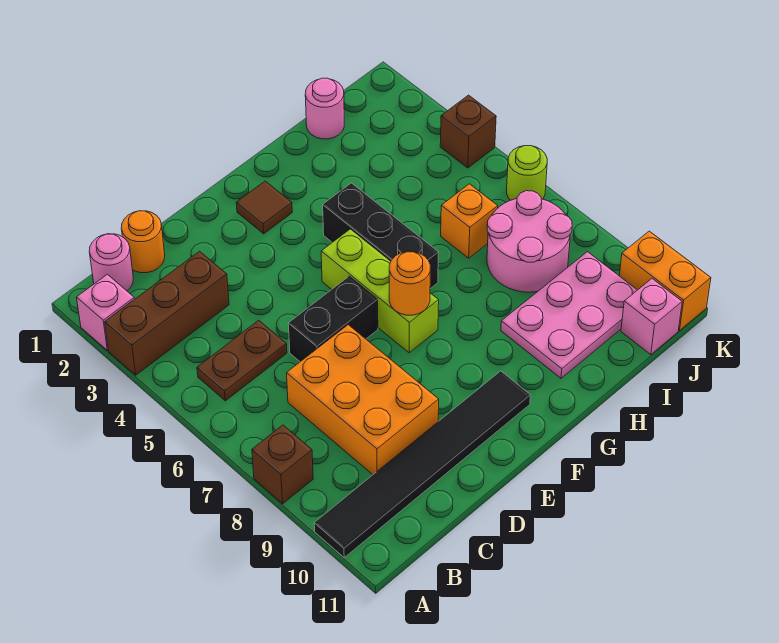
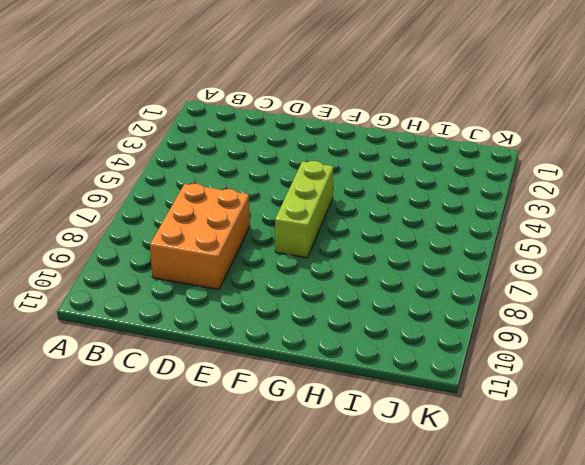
none -> pink brick A2 level 1
none -> brown brick A3:C3 level 1
none -> brown brick A8 level 1

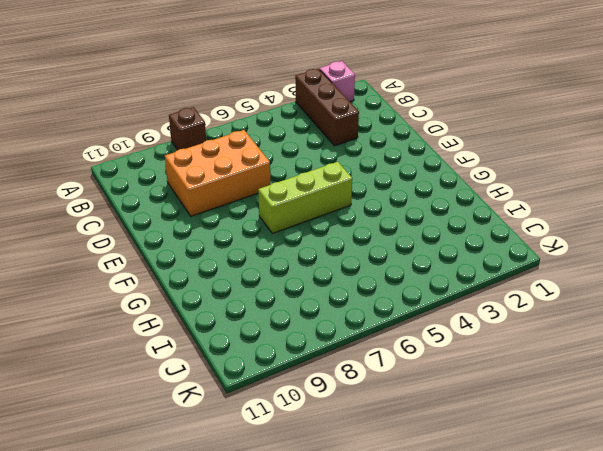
none -> black tile A10:F10 level 1
none -> pink round brick B1 level 1
none -> brown plate B5:C5 level 1

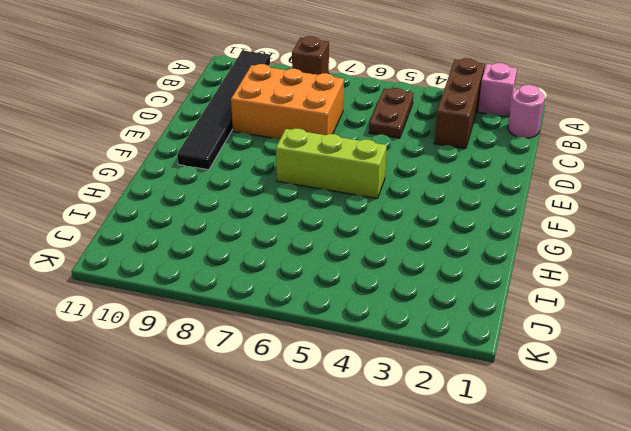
none -> orange round brick C1 level 1
none -> black brick D6:E6 level 1
none -> brown tile F2 level 1

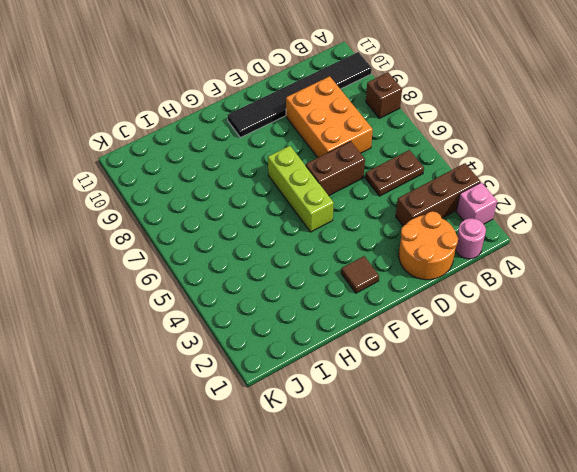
orange round brick C1:D2 level 1 -> orange round brick C1 level 1
brown brick D6:E6 level 1 -> black brick D6:E6 level 1
none -> black brick G4:G6 level 1
none -> pink plate H9:J10 level 1
none -> pink round brick I1 level 1

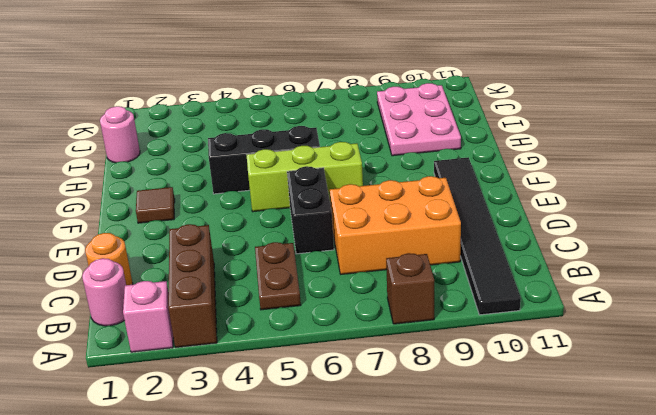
none -> orange brick I6 level 1
none -> pink round brick I7:J8 level 1
none -> pink brick J11 level 1

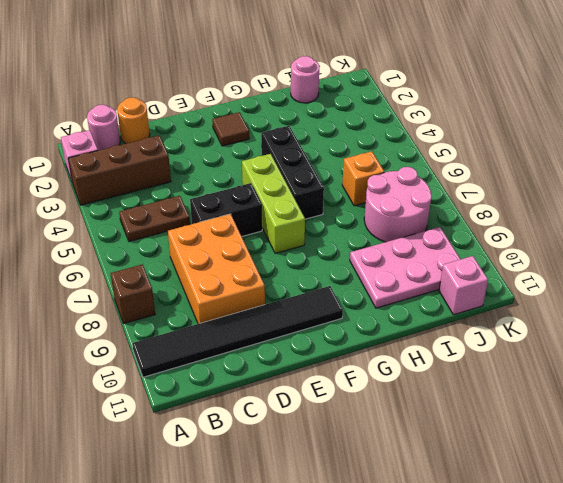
none -> brown brick K4 level 1
none -> lime round brick K6 level 1
none -> orange brick K10:K11 level 1

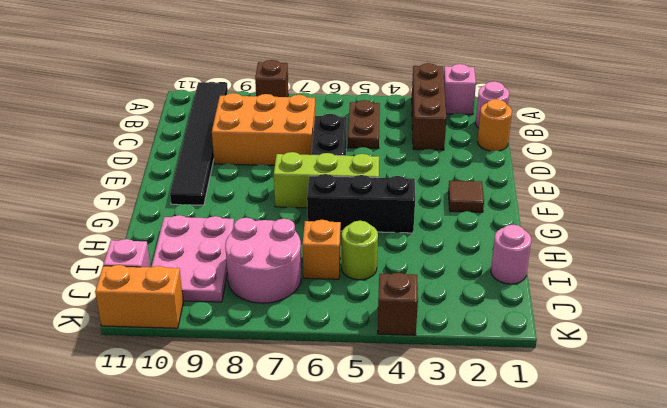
lime round brick I5 level 1 -> lime round brick K6 level 1
none -> orange round brick F7 level 2

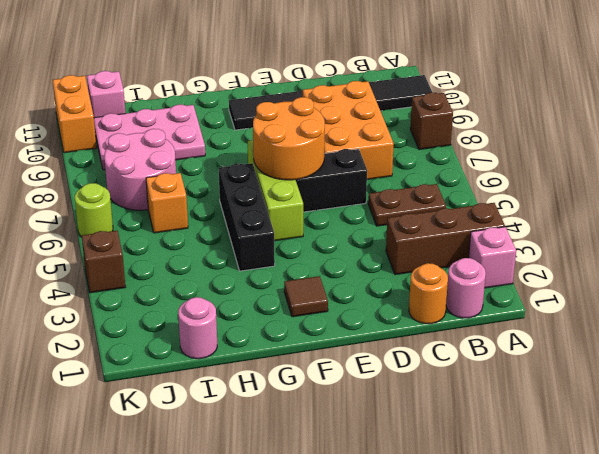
orange round brick E6:F7 level 2 -> orange round brick F7 level 2

